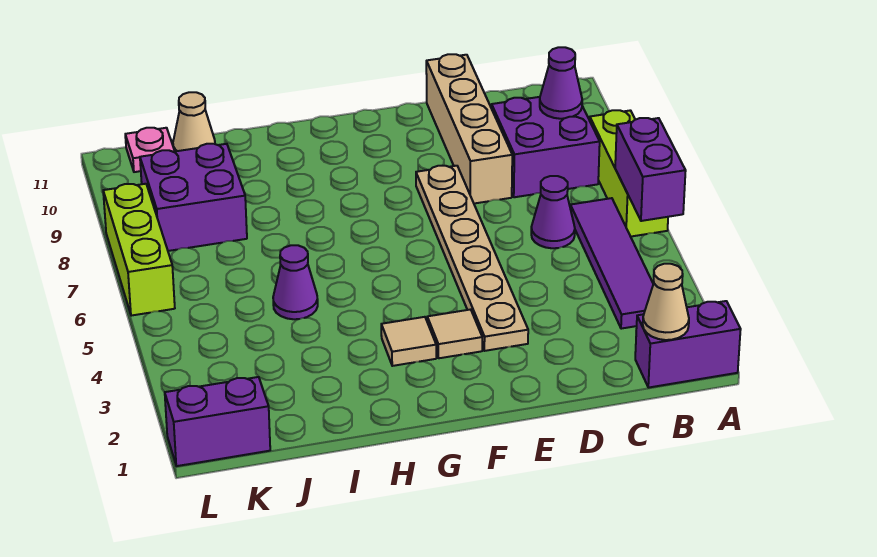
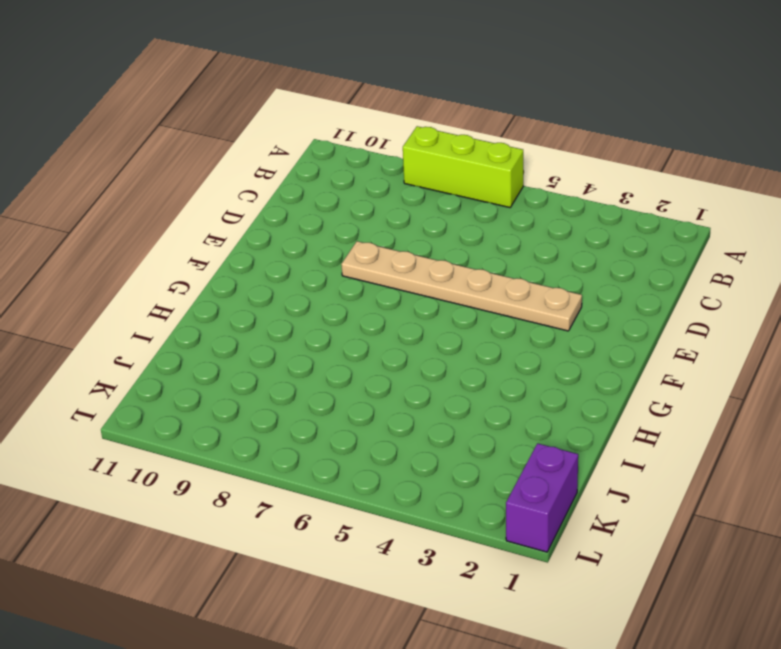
none -> purple brick A1:B1 level 1
none -> purple tile B3:B6 level 1
none -> purple brick B8:C9 level 1

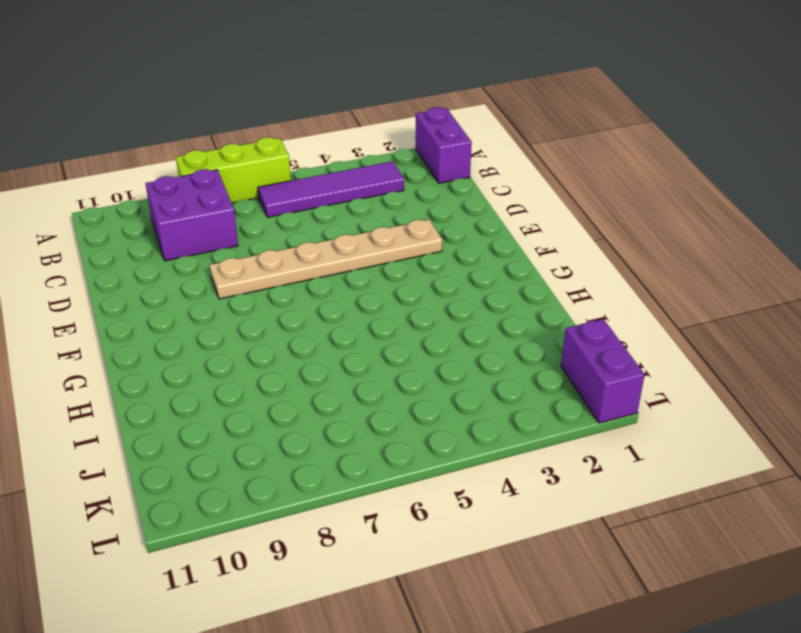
none -> purple cone C6 level 1
none -> tan brick D8:D11 level 1
none -> tan tile F3 level 1

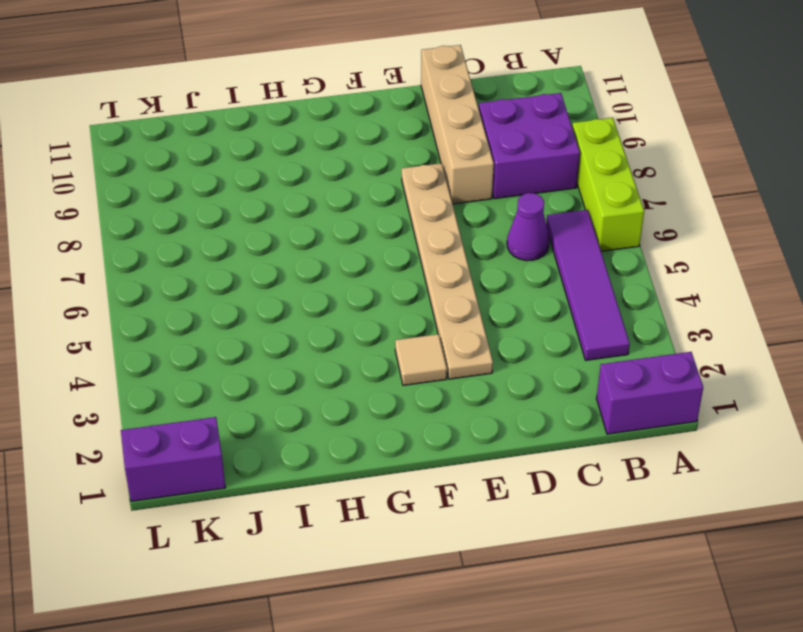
none -> tan tile G3 level 1
none -> purple cone I5 level 1
none -> purple brick J8:K9 level 1

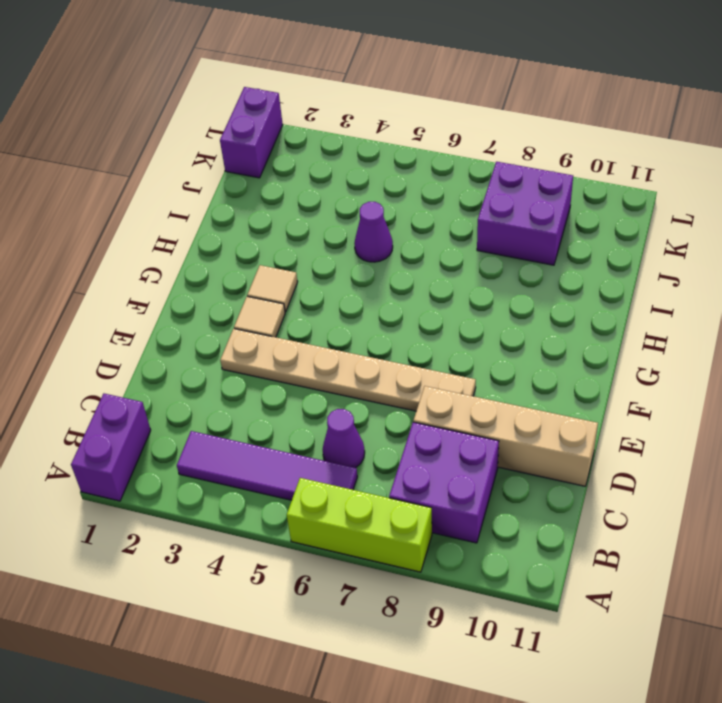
none -> tan cone J11 level 1
none -> pink plate K11 level 1
none -> lime brick L6:L8 level 1

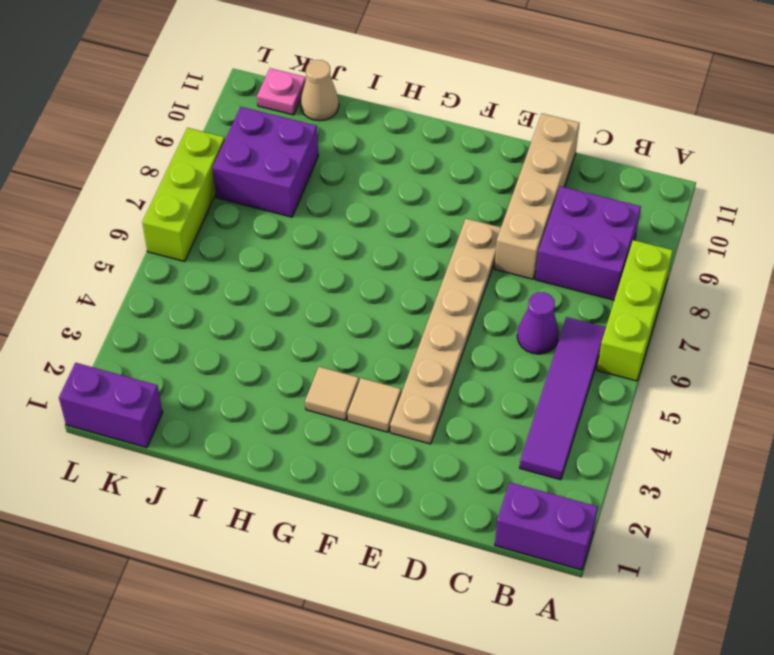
none -> purple cone I5 level 1
none -> purple brick A5:A6 level 2
none -> tan cone B1 level 2

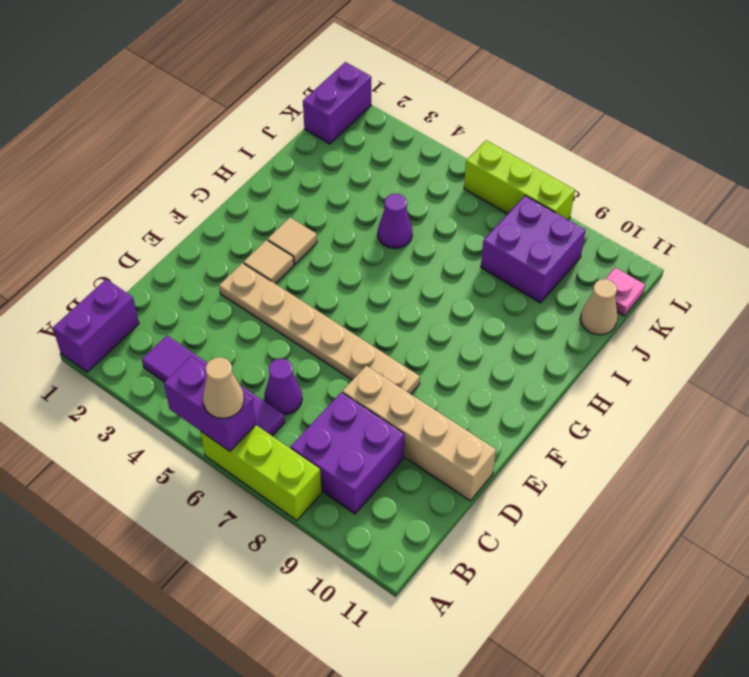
tan cone A6 level 3 -> tan cone B1 level 2
none -> purple cone B9 level 2

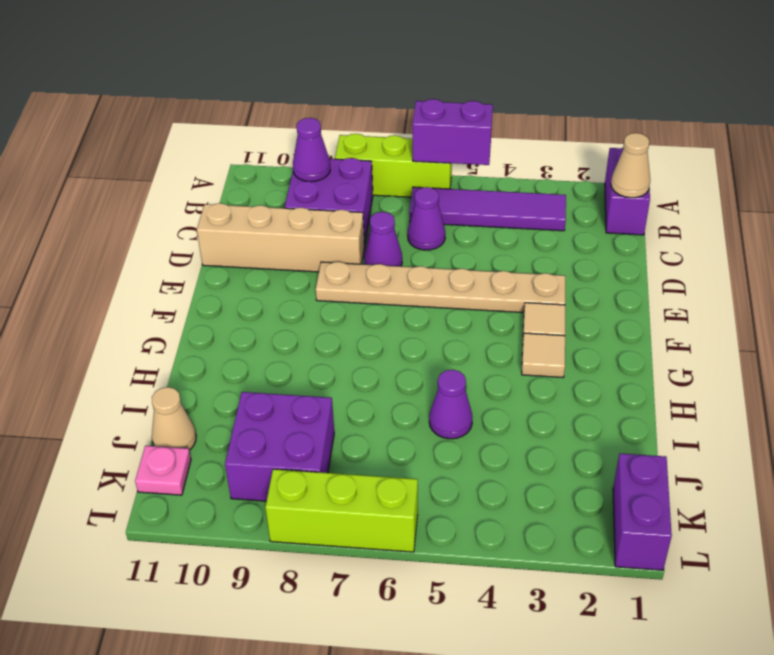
purple cone D7 level 1 -> none

